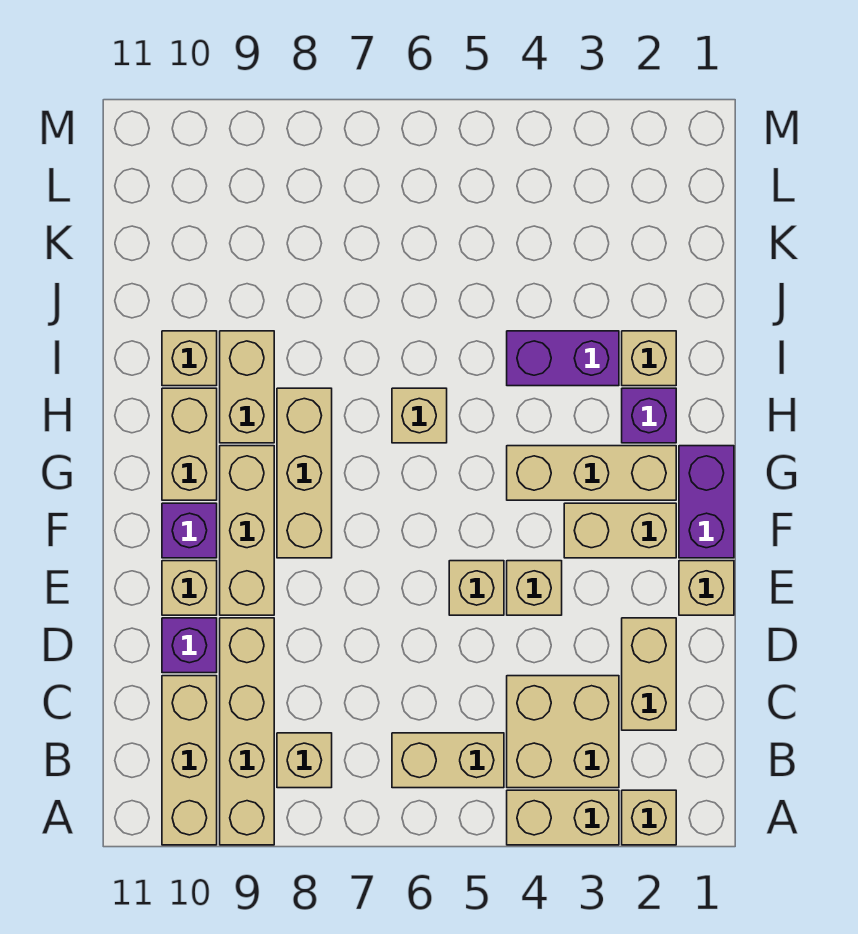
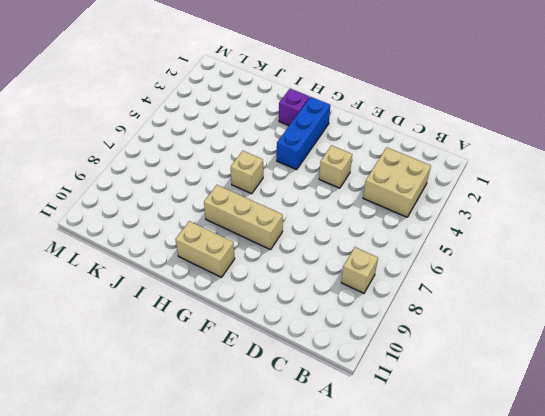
blue brick G2:G4 level 1 -> tan brick G2:G4 level 1
none -> tan brick A2 level 1
none -> tan brick A3:A4 level 1
none -> tan brick A9:D9 level 1

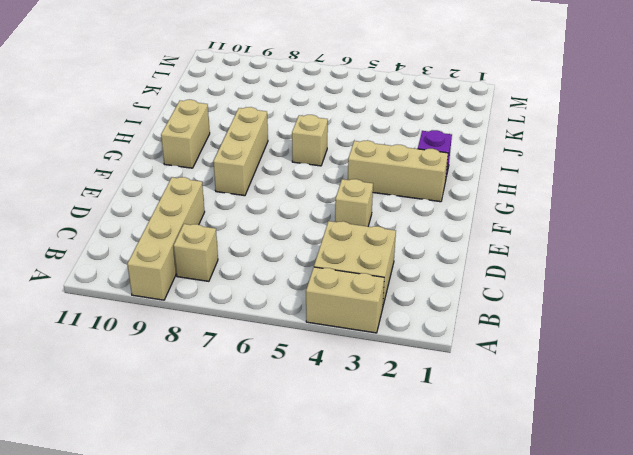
none -> tan brick A2 level 1
none -> tan brick A10:C10 level 1
none -> tan brick B5:B6 level 1

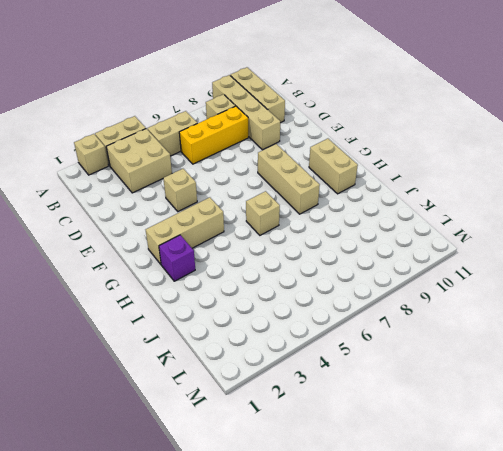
yellow brick C6:C8 level 1 -> none
none -> tan brick C2:D2 level 1
none -> purple brick D10 level 1
none -> tan brick E1 level 1

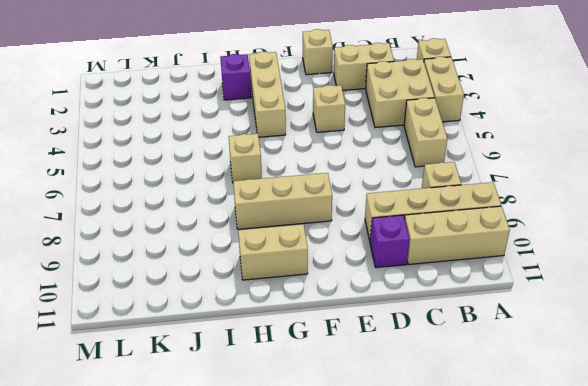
none -> tan brick E5 level 1
none -> tan brick E9:G9 level 1
none -> tan brick E10 level 1

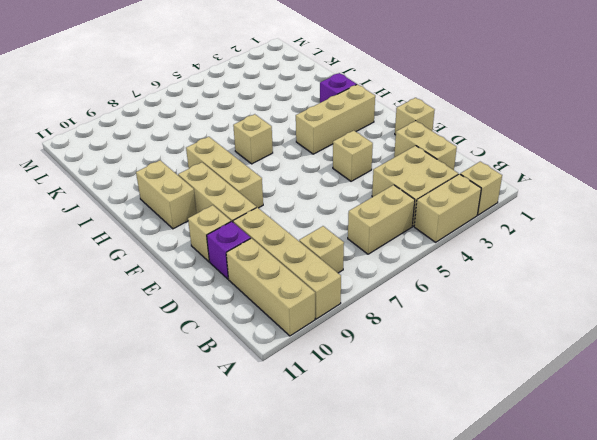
none -> tan brick E5 level 1
none -> purple brick F1:G1 level 1
none -> tan brick F2:F3 level 1

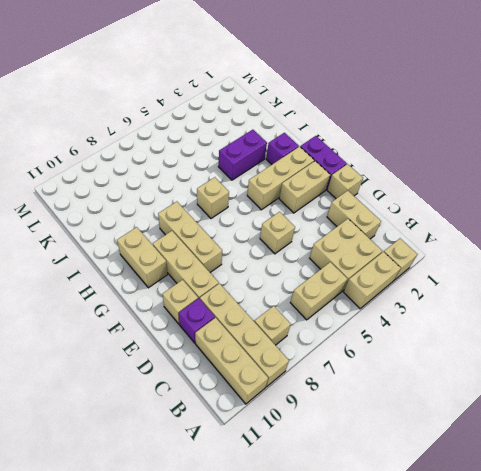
none -> tan brick E4 level 1
none -> purple brick F10 level 1
none -> tan brick H9:I9 level 1

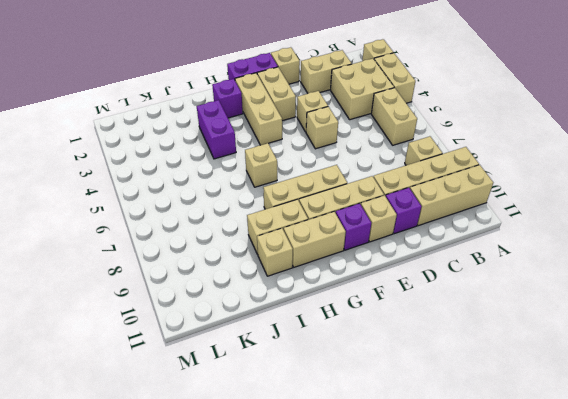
none -> tan brick I2 level 1

